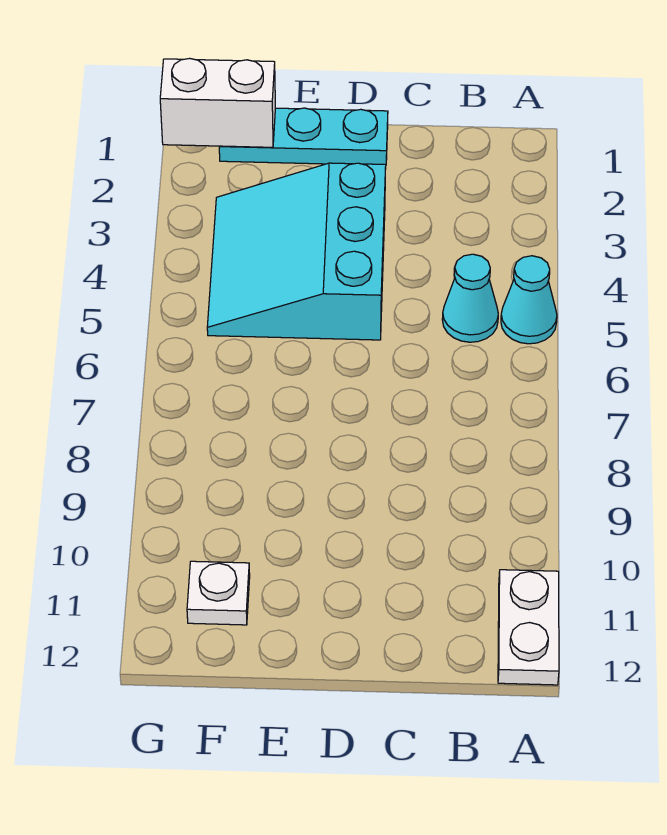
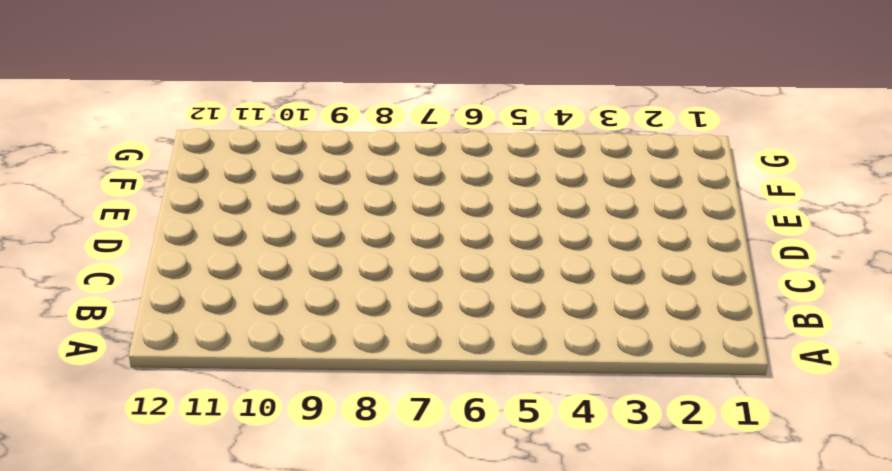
none -> cyan cone A5 level 1
none -> white plate A11:A12 level 1

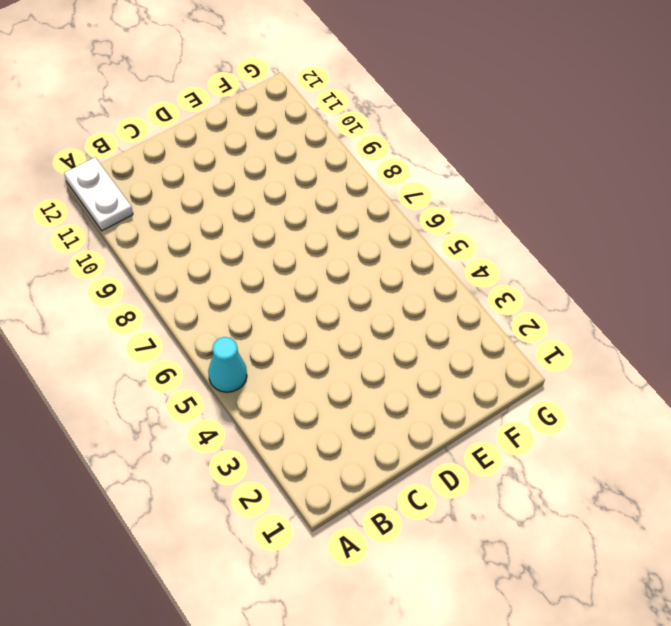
none -> cyan cone B5 level 1
none -> cyan plate D1:F1 level 1

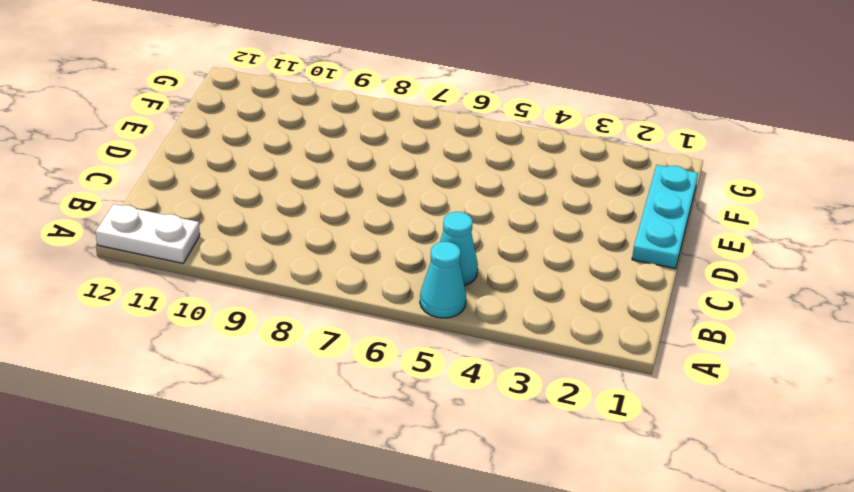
none -> cyan slope D3:F5 level 1 top D
none -> white plate F11 level 1

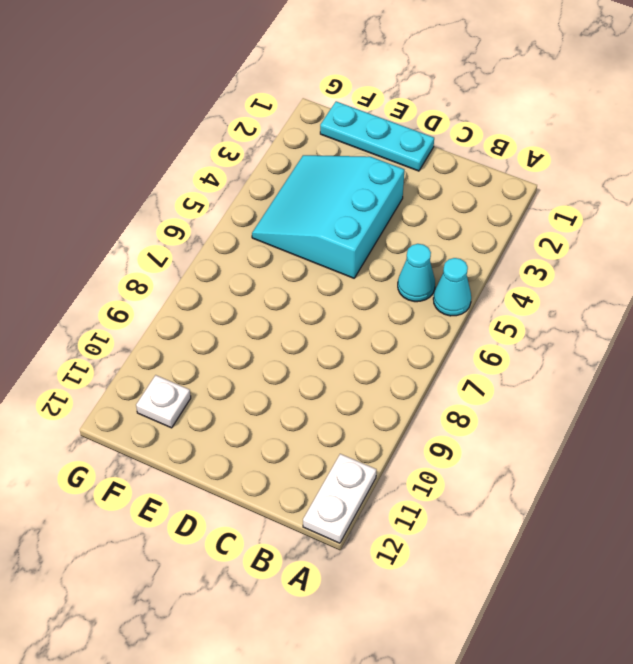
none -> white brick F1:G1 level 2

